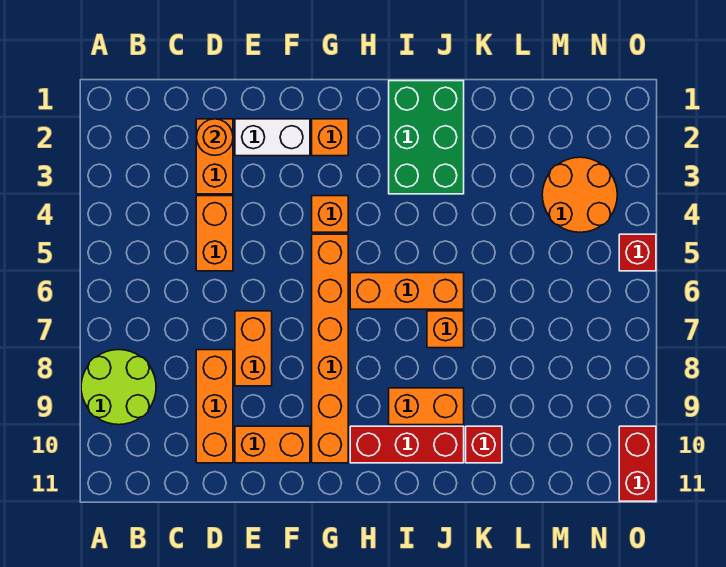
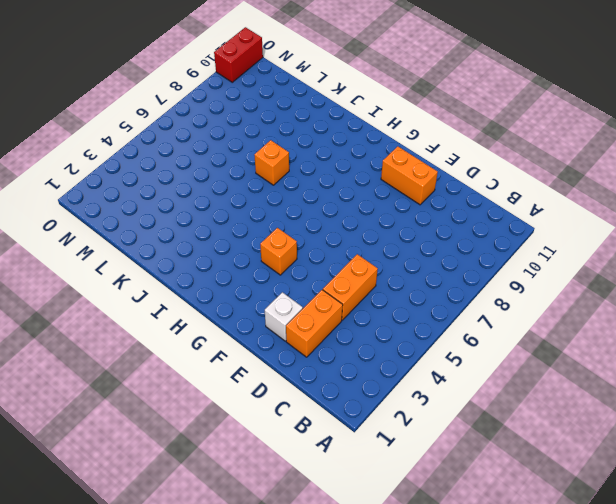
white brick E2 level 1 -> white brick E2:F2 level 1
none -> lime round brick A8:B9 level 1
none -> orange brick D8:D10 level 1
none -> orange brick E7:E8 level 1

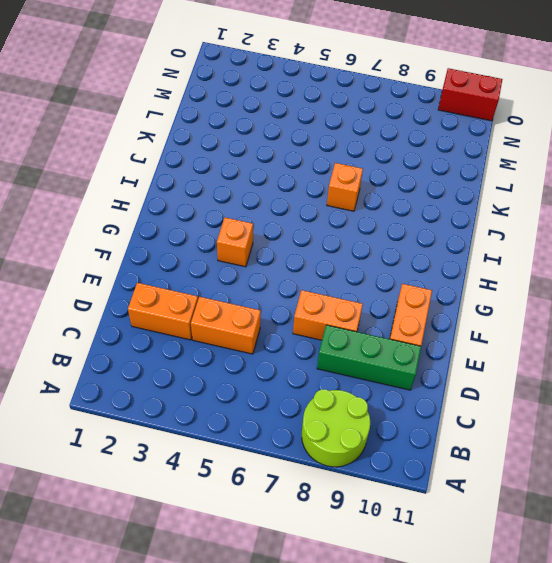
green brick D8:D10 level 1 -> orange brick D8:D10 level 1
none -> white brick E2:F2 level 1
none -> orange brick G2 level 1
none -> orange brick G5:G10 level 1

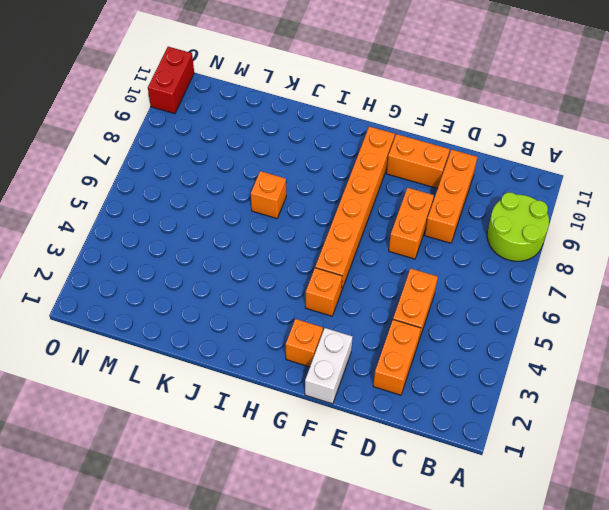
white brick F1:F2 level 1 -> white brick E2:F2 level 1
none -> orange brick H6:J6 level 1
none -> red brick H10:J10 level 1
none -> green brick I1:J3 level 1

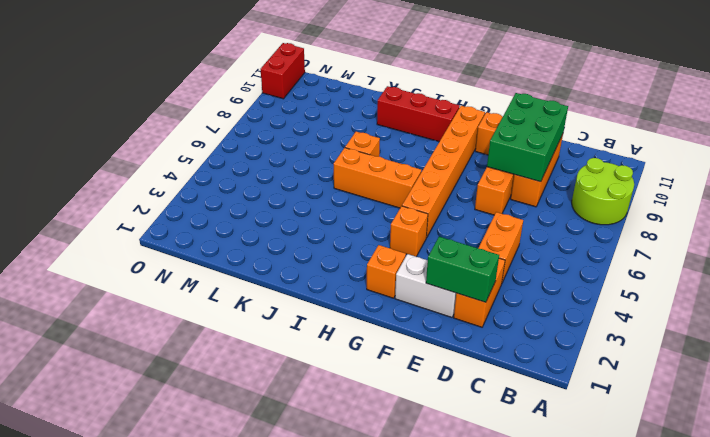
green brick D2:E2 level 2 -> orange round brick D2 level 2
green brick D8:E10 level 2 -> green brick I1:J3 level 1
none -> orange brick I9:J9 level 1
none -> red brick K10 level 1
none -> orange round brick M3:N4 level 1

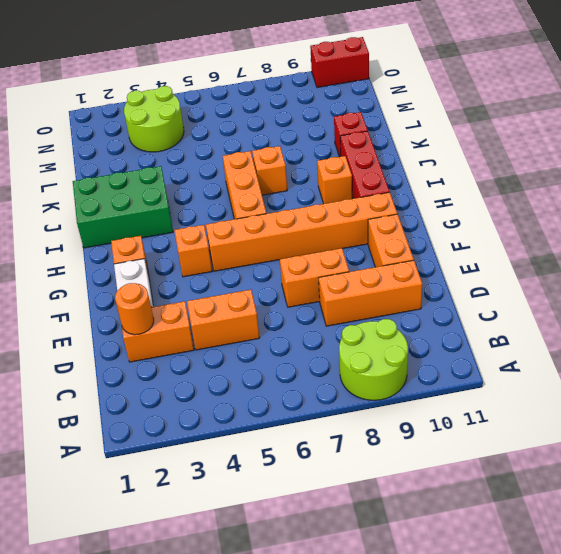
orange brick I9 level 1 -> orange brick I9:J9 level 1
lime round brick M3:N4 level 1 -> orange round brick M3:N4 level 1
none -> red brick O5 level 1

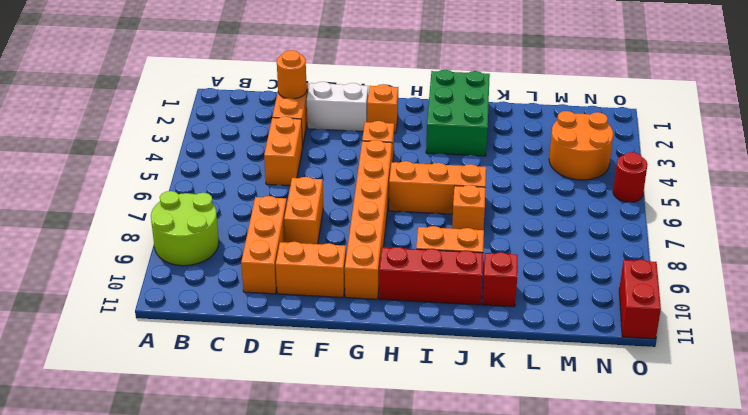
red round brick O5 level 1 -> red brick O5 level 1

